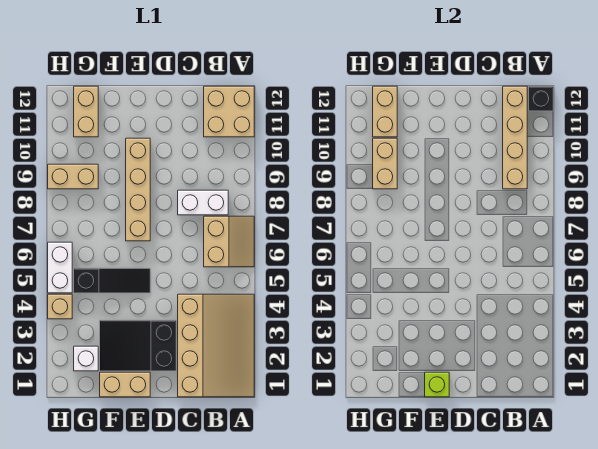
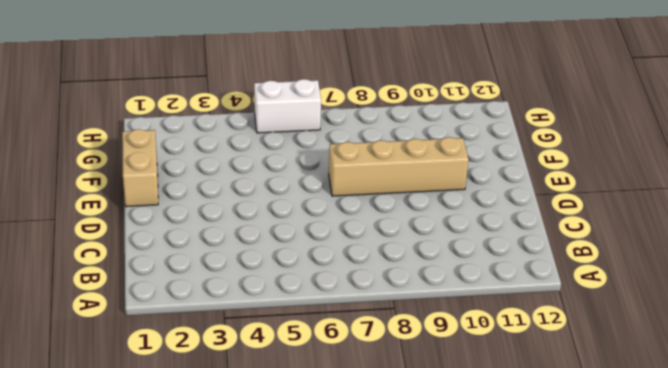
none -> tan slope A1:C4 level 1 top C
none -> tan slope A6:B7 level 1 top B
none -> tan brick A11:B12 level 1

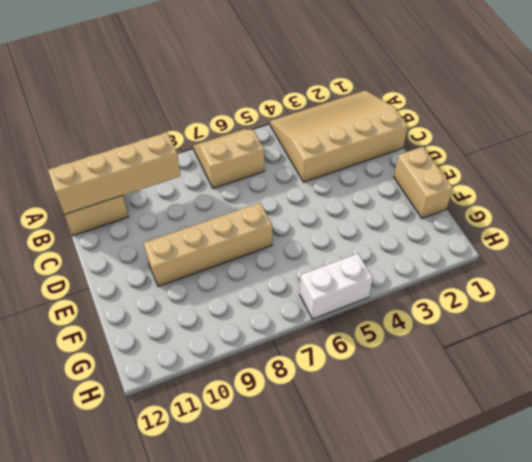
none -> white brick B8:C8 level 1
none -> black slope D2:F3 level 1 top D
none -> black slope E5:G5 level 1 top G

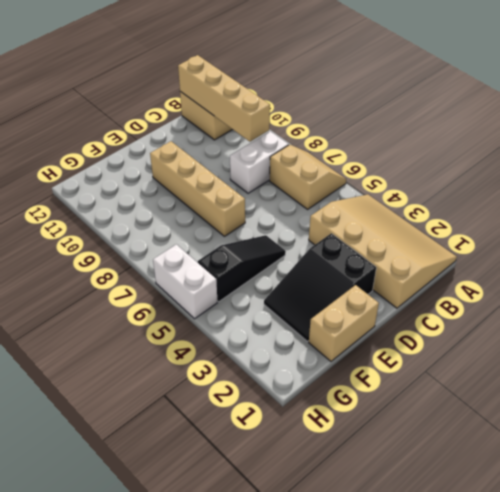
none -> white brick G2 level 1
none -> tan brick G9:H9 level 1
none -> tan brick G11:G12 level 1

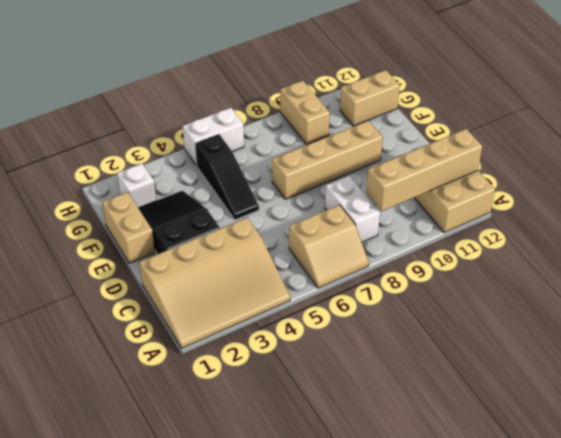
none -> tan brick H4 level 1
none -> black brick A12 level 2
none -> lime brick E1 level 2

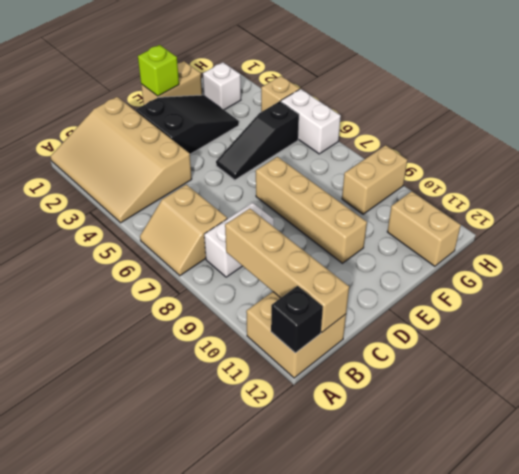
none -> tan brick G9:G10 level 2
none -> tan brick G11:G12 level 2

